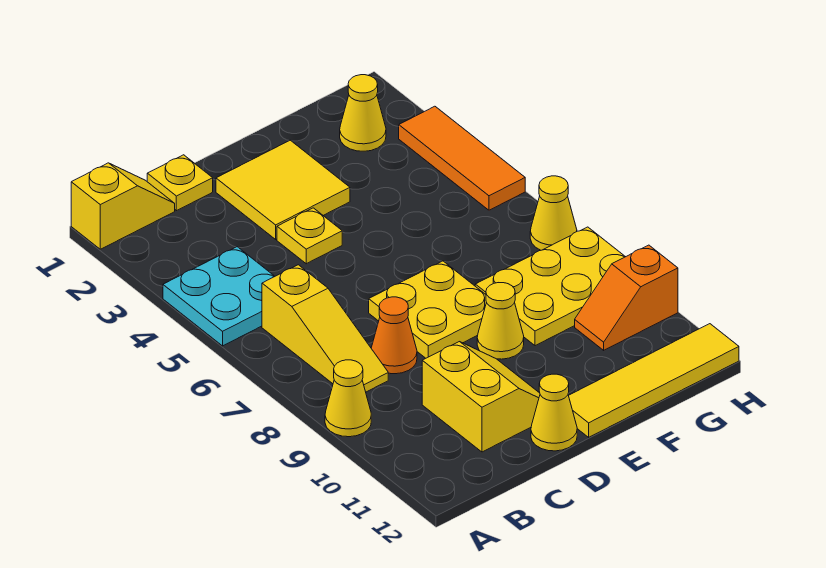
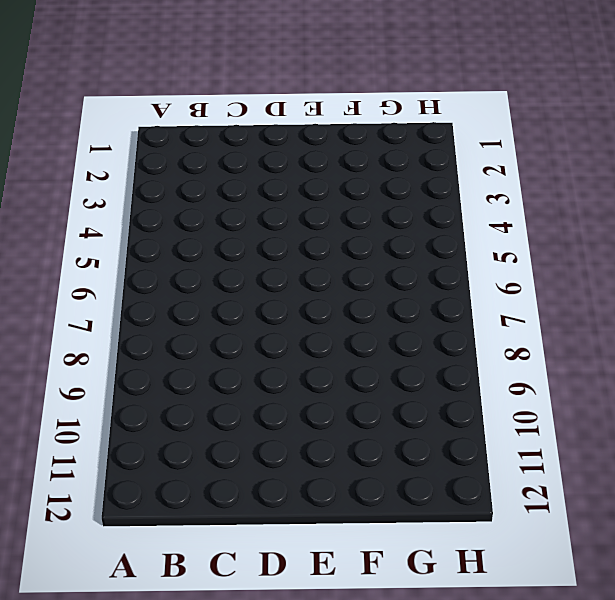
none -> yellow slope A1:B1 level 1 top A
none -> cyan plate A4:B5 level 1
none -> yellow cone A9 level 1

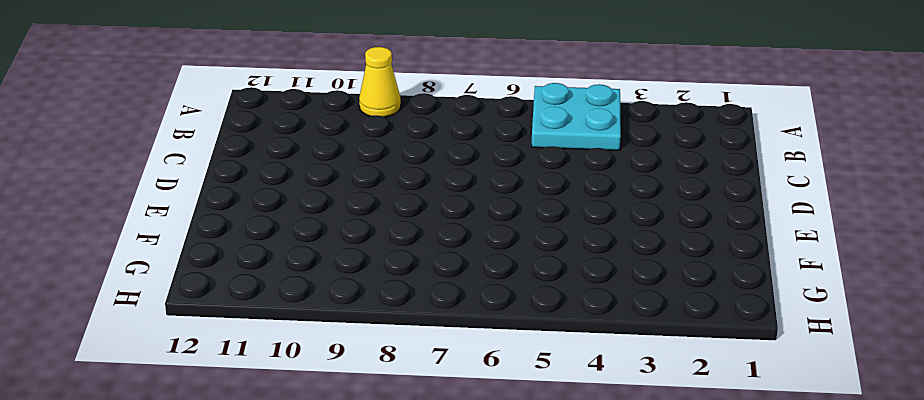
none -> yellow slope A1:B1 level 1 top A
none -> yellow slope B6:B8 level 1 top 6
none -> yellow plate C1 level 1

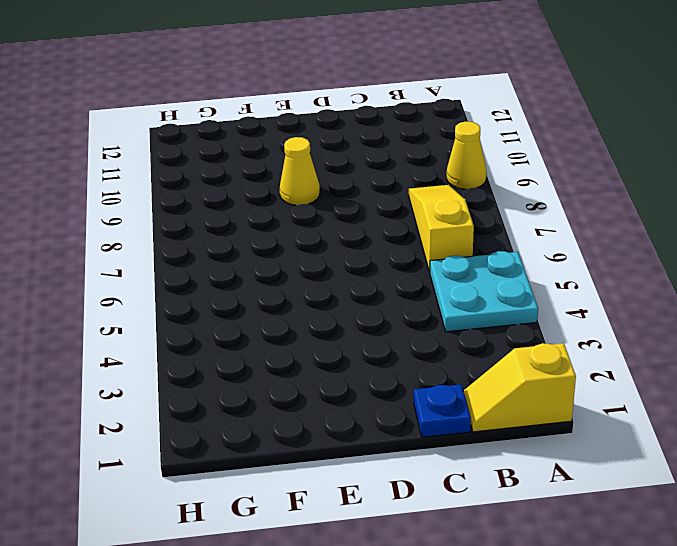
blue plate C1 level 1 -> yellow plate C1 level 1
none -> orange cone C8 level 1
none -> yellow slope C10:D11 level 1 top C
none -> yellow tile D2:E3 level 1

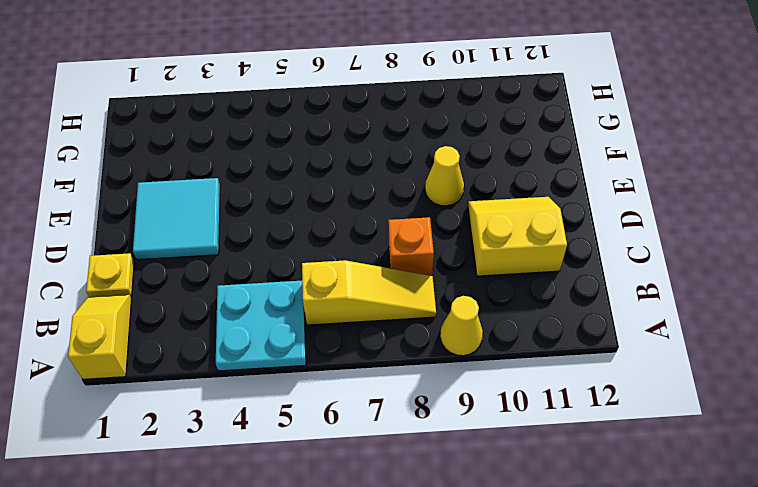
orange brick C8 level 1 -> orange cone C8 level 1
cyan tile D2:E3 level 1 -> yellow tile D2:E3 level 1
none -> yellow plate D4 level 1
none -> yellow plate D7:E8 level 1
none -> yellow cone D12 level 1

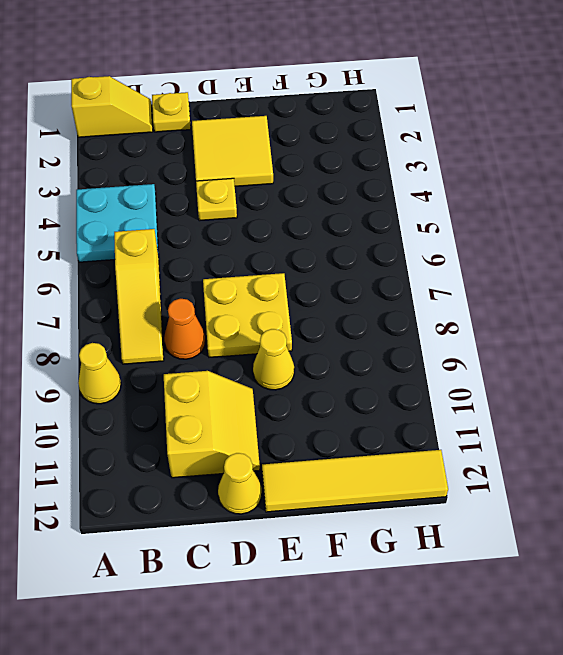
none -> yellow plate F8:H9 level 1
none -> yellow cone G2 level 1
none -> orange slope G10:H10 level 1 top H

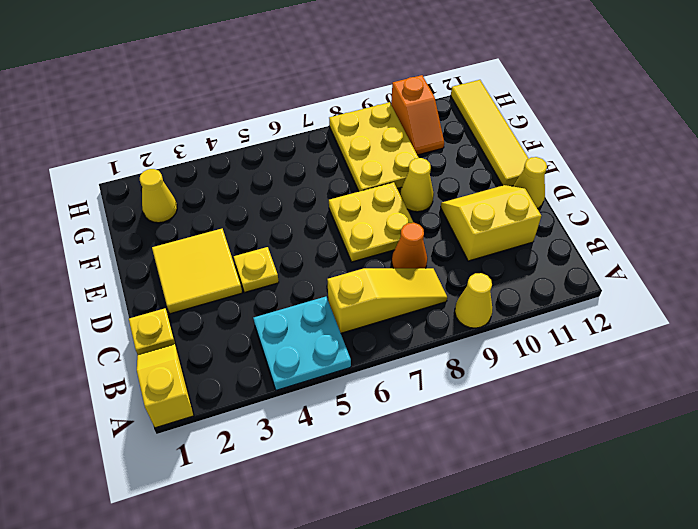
none -> orange tile H3:H5 level 1
none -> yellow cone H7 level 1

